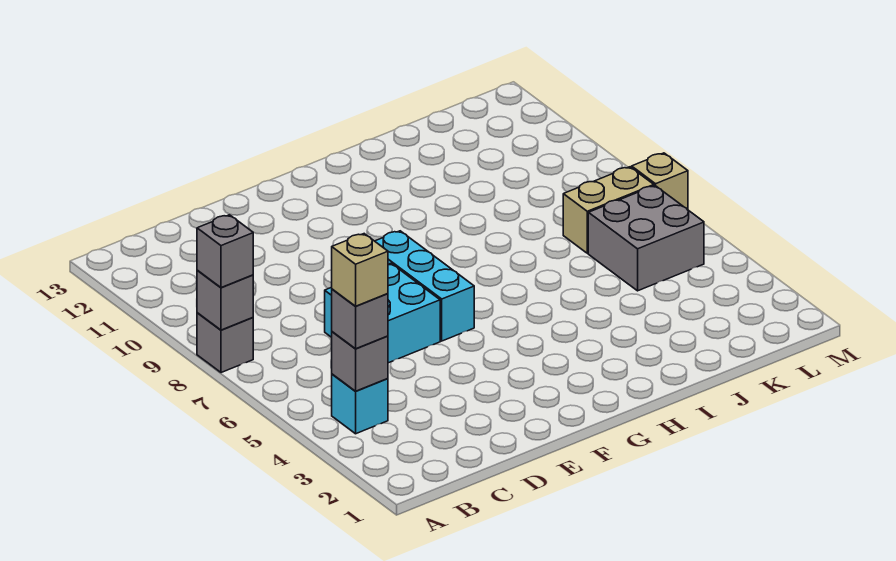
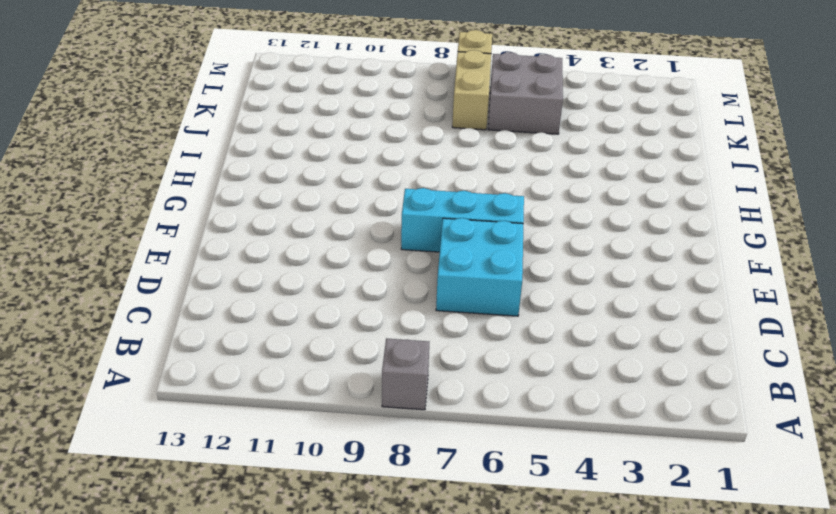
none -> cyan brick B4 level 1
none -> grey brick A8 level 2
none -> grey brick B4 level 2

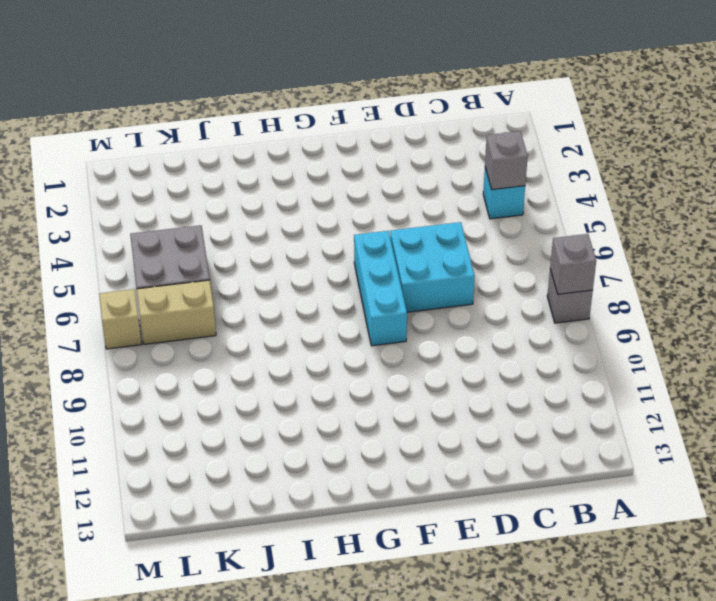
none -> grey brick A8 level 3
none -> grey brick B4 level 3
none -> tan brick B4 level 4

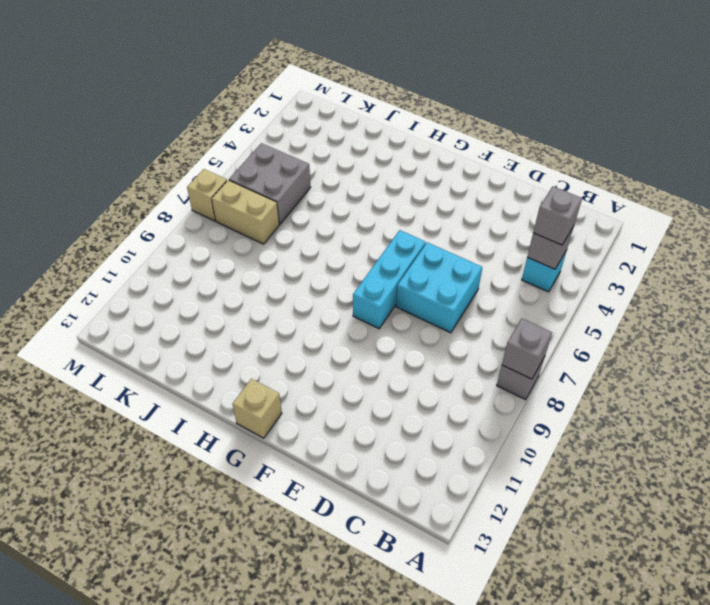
tan brick G13 level 1 -> tan brick B4 level 4
none -> grey brick A8 level 3

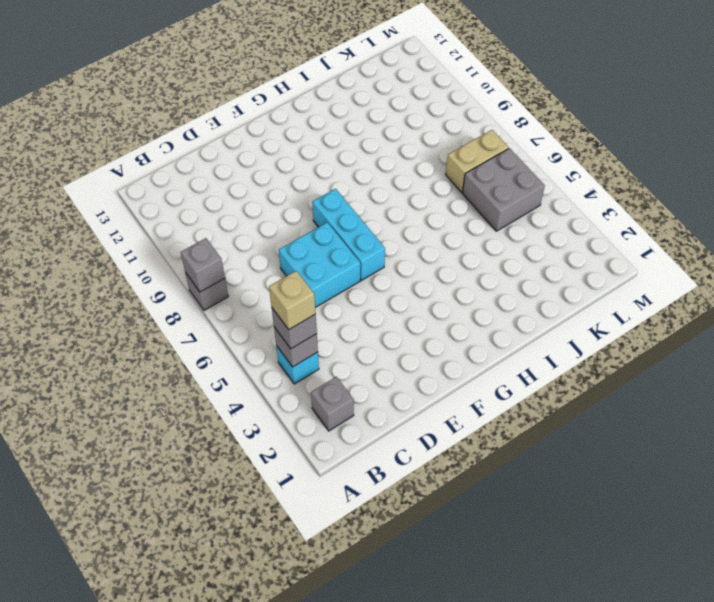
grey brick B2 level 1 -> grey brick A8 level 3
none -> tan brick M7 level 1

